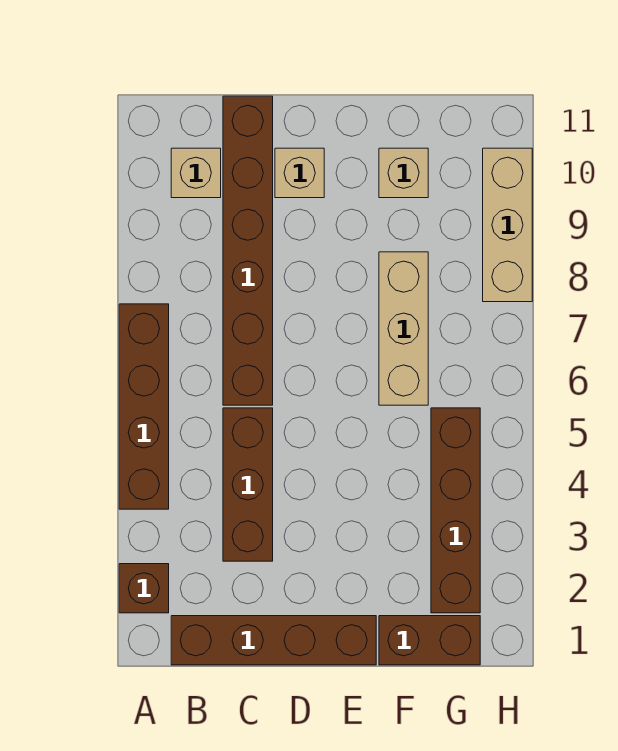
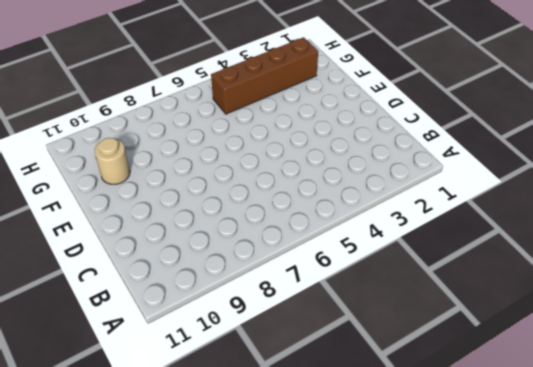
tan round brick F10 level 1 -> tan brick F10 level 1
none -> brown brick A2 level 1
none -> brown brick A4:A7 level 1
none -> brown brick B1:E1 level 1

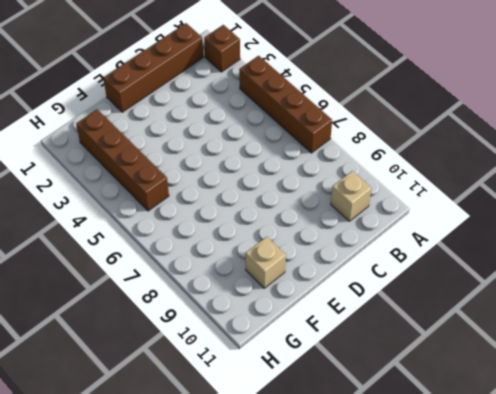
none -> brown brick C3:C5 level 1
none -> brown brick C6:C11 level 1
none -> tan brick D10 level 1

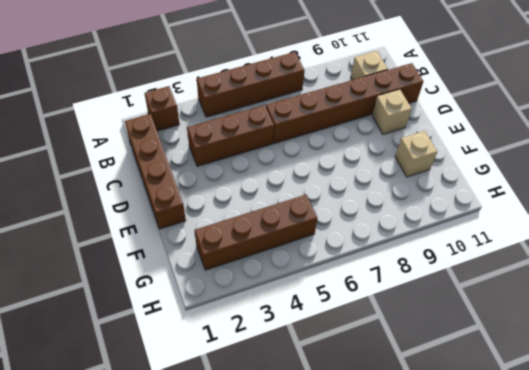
none -> brown brick F1:G1 level 1
none -> tan brick F6:F8 level 1
none -> tan brick H8:H10 level 1

